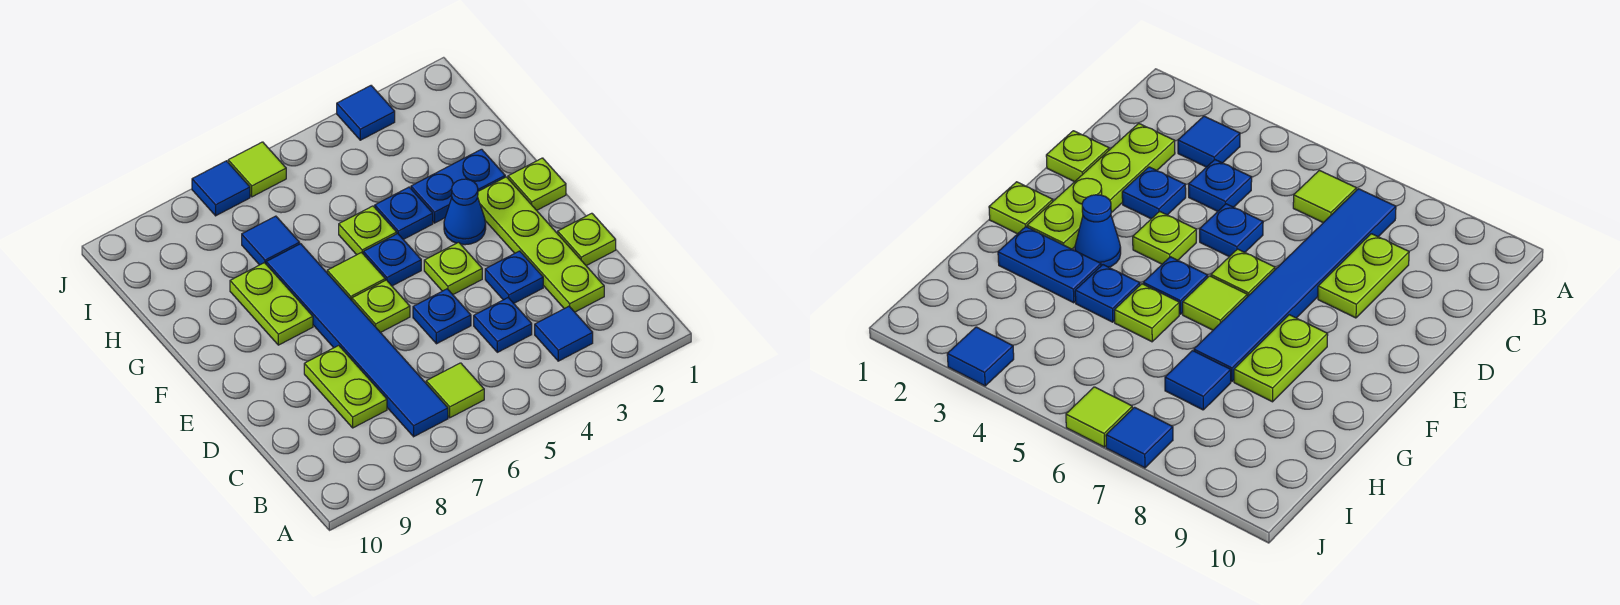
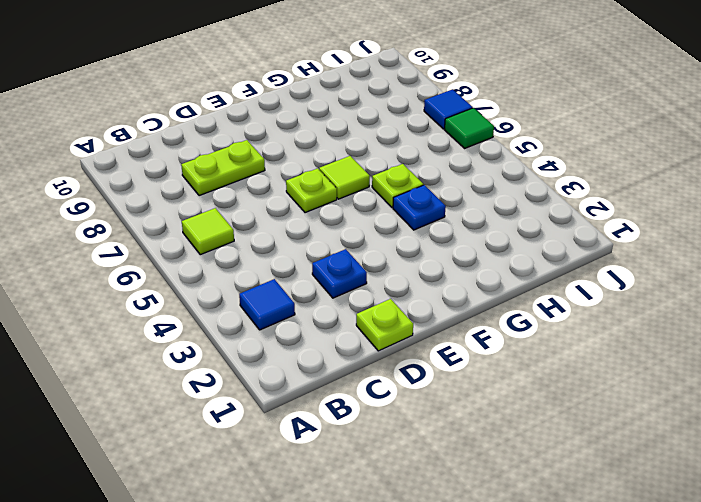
green tile J6 level 1 -> lime tile J6 level 1
none -> blue tile B7:G7 level 1
none -> lime plate C2:F2 level 1
none -> blue plate C4 level 1

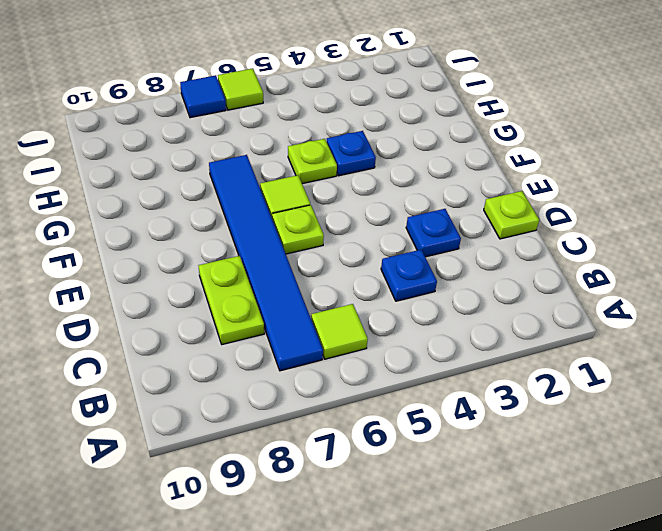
none -> blue tile B3 level 1
none -> lime plate C2:F2 level 1
none -> blue plate D5 level 1

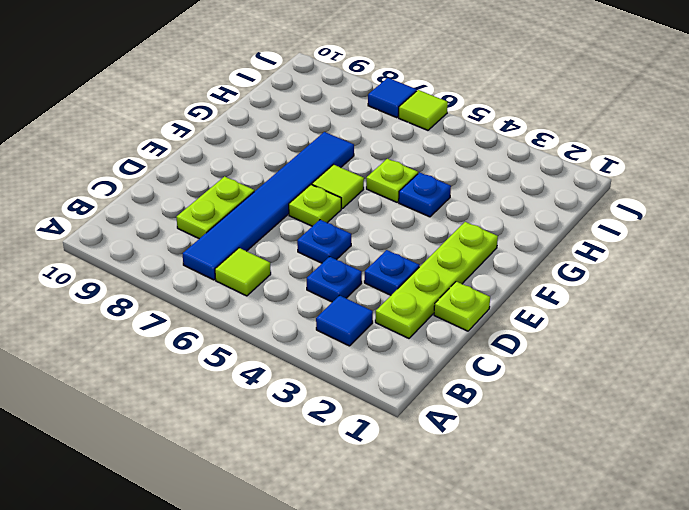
none -> lime plate E4 level 1
none -> lime plate F1 level 1
none -> blue cone F3 level 1

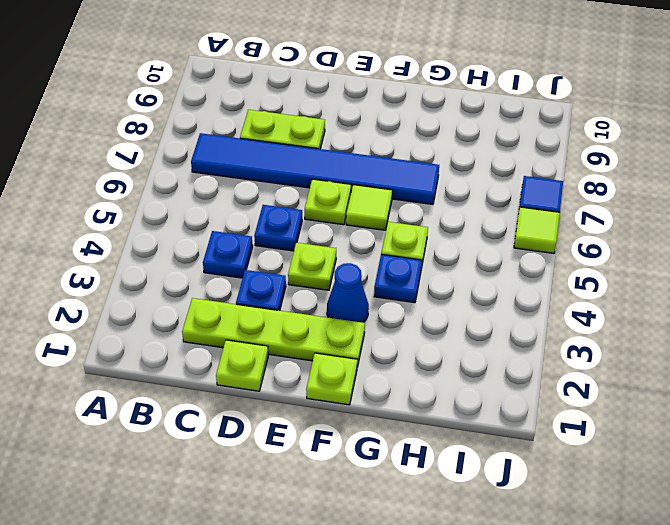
none -> blue tile B3 level 1
none -> lime tile B6 level 1
none -> blue plate F5 level 1

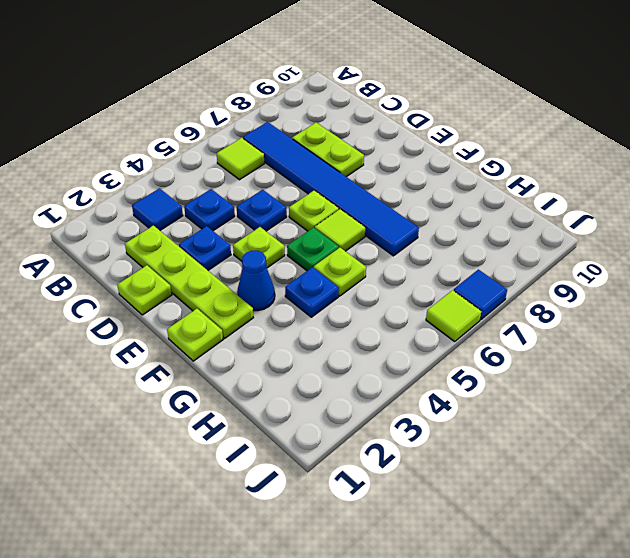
green plate F5 level 1 -> blue plate F5 level 1
none -> lime plate F8:G8 level 1
none -> blue plate G2:G3 level 1
none -> blue tile H7 level 1

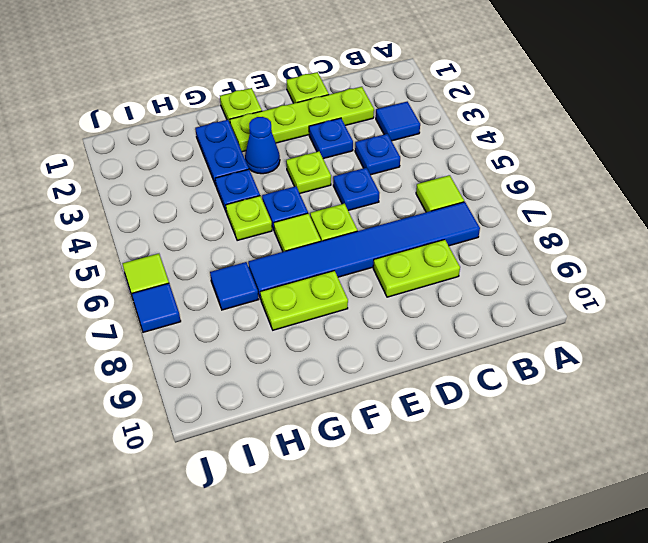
none -> blue tile J3 level 1

